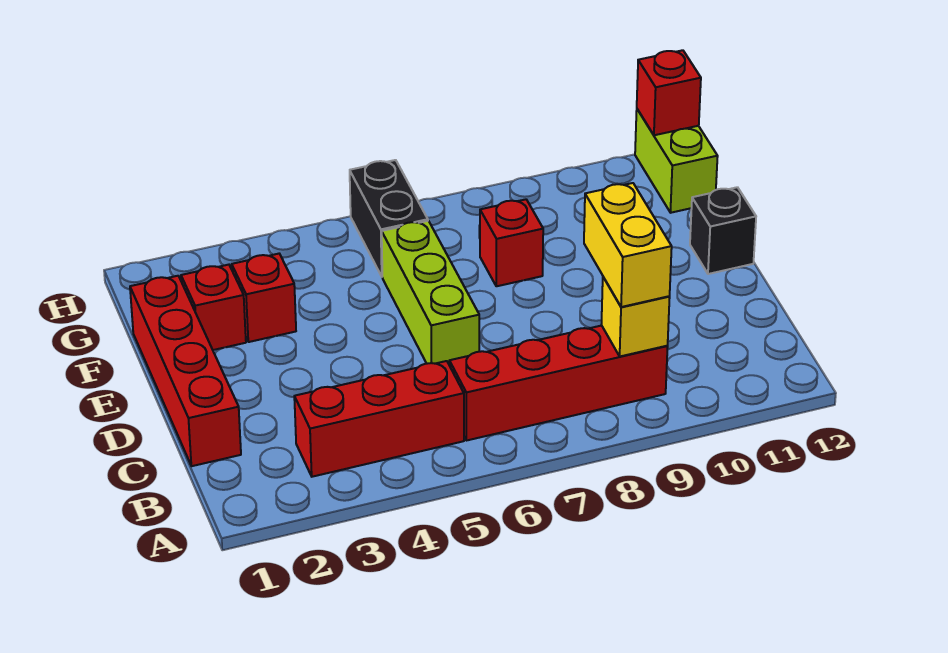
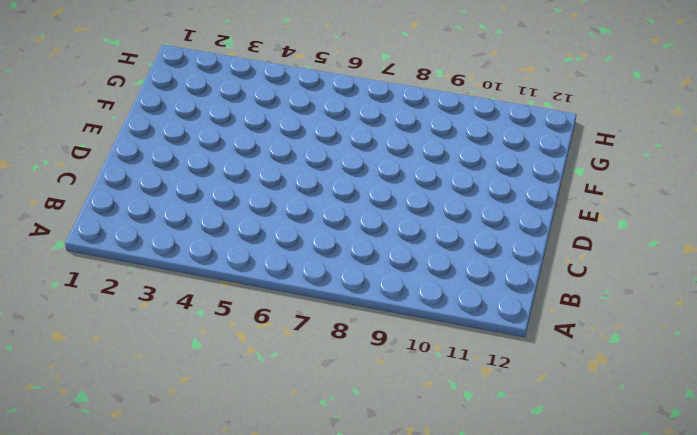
none -> red brick B3:B5 level 1
none -> red brick B6:B9 level 1
none -> red brick C1:F1 level 1

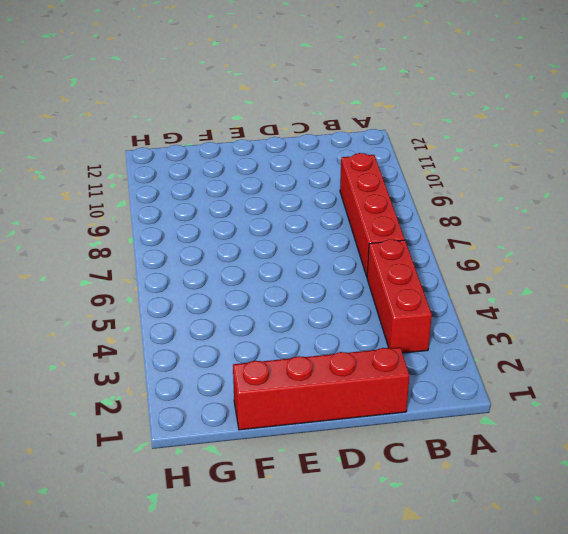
none -> lime brick D6:F6 level 1
none -> black brick E12 level 1
none -> red brick F2 level 1

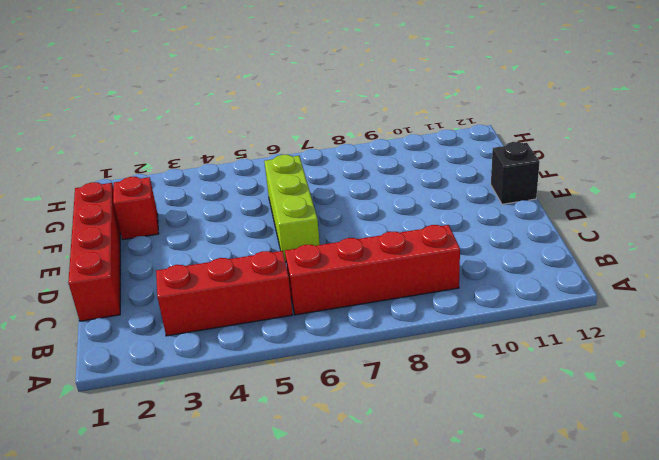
none -> red brick F3 level 1
none -> red brick F8 level 1
none -> black brick G6:H6 level 1

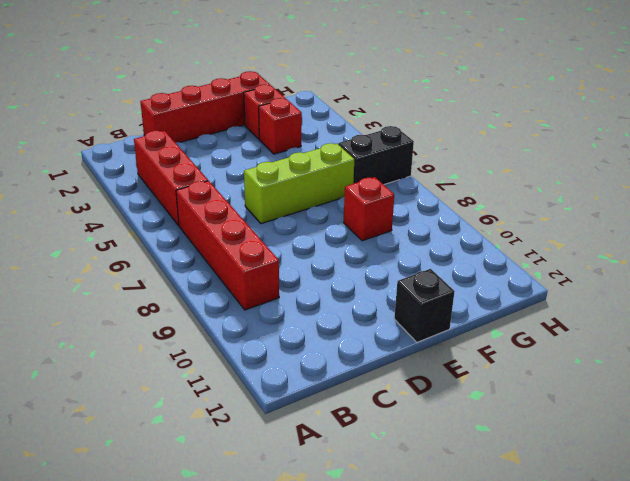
none -> lime brick G12:H12 level 1
none -> yellow brick B9 level 2
none -> red brick H12 level 2

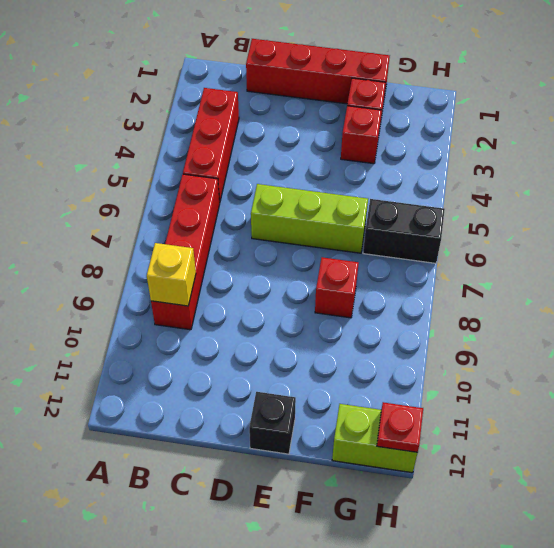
red plate H12 level 2 -> red brick H12 level 2
none -> yellow brick B9:C9 level 3

